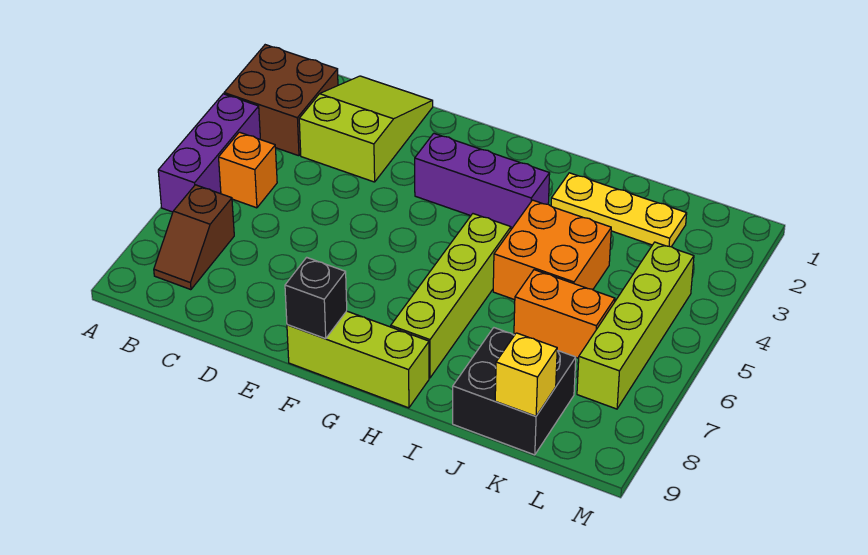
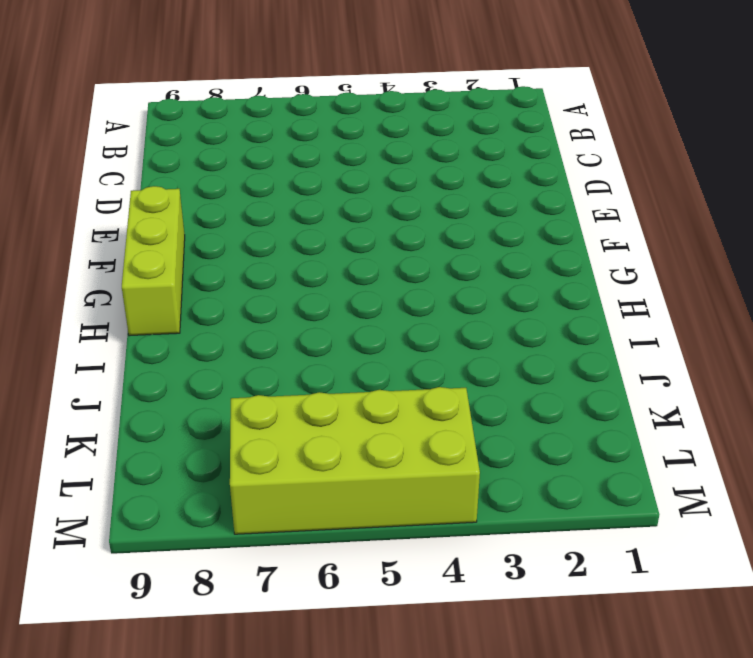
lime brick L4:M7 level 1 -> lime brick L4:L7 level 1
none -> brown brick A2:B3 level 1
none -> purple brick A4:A6 level 1
none -> orange brick B5 level 1

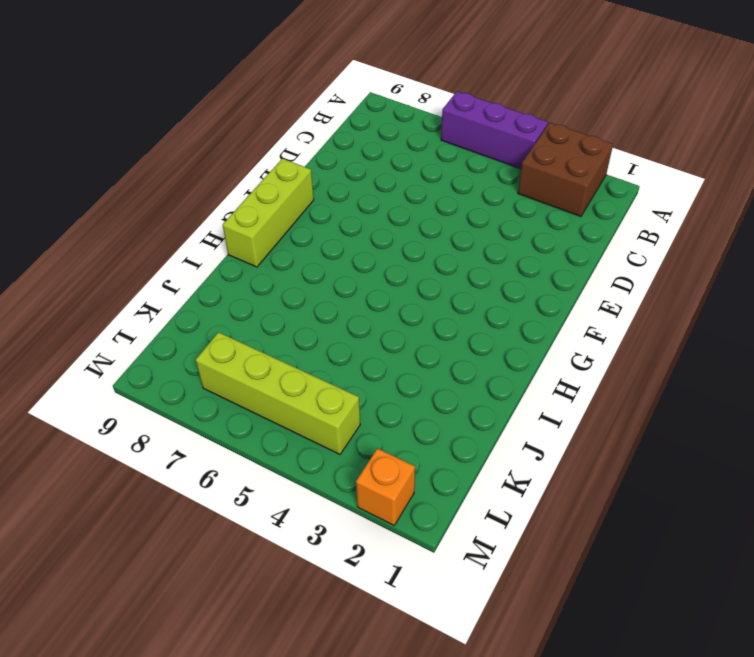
orange brick M2 level 1 -> orange brick B5 level 1
none -> brown slope B7:B8 level 1 top 7
none -> lime slope C1:D3 level 1 top 3
none -> purple brick F3:H3 level 1

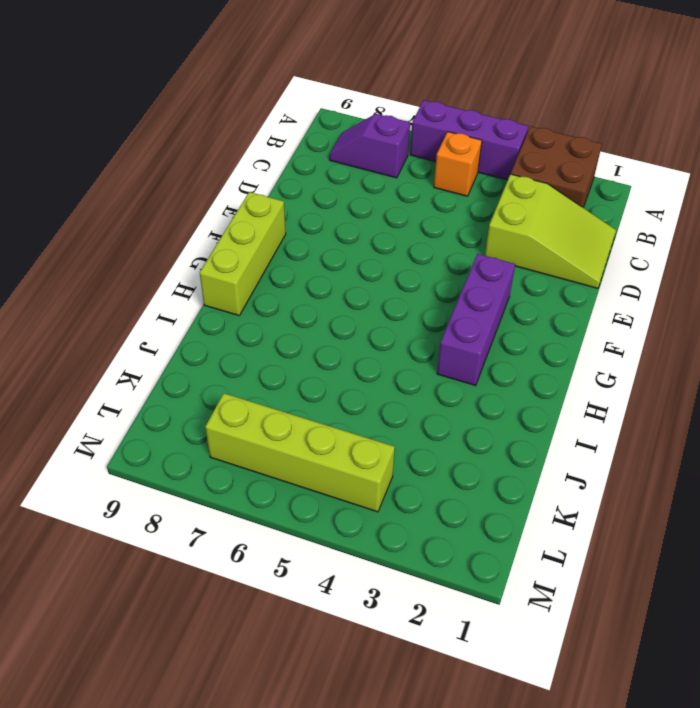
purple slope B7:B8 level 1 top 7 -> brown slope B7:B8 level 1 top 7
none -> lime brick H5:H8 level 1
none -> yellow plate I2:K2 level 1
none -> orange brick I4:J5 level 1

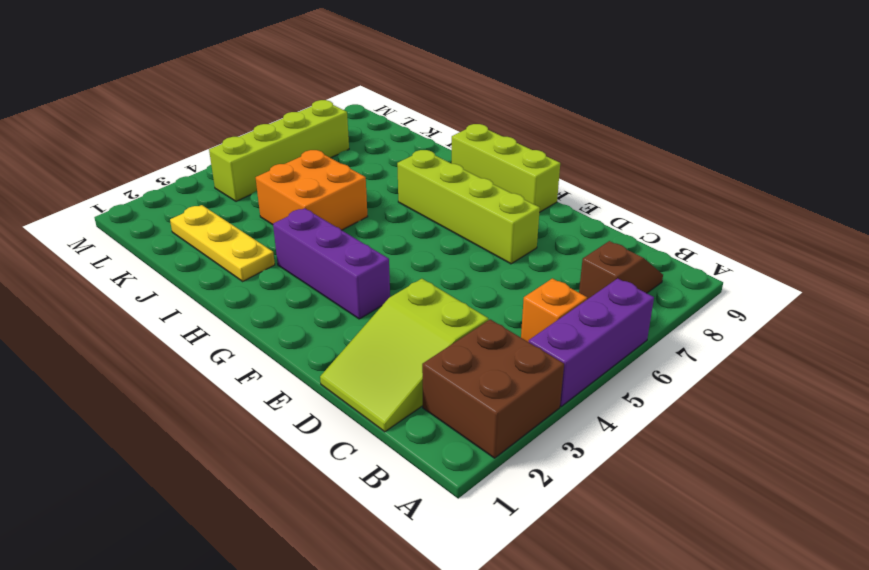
lime brick E7:H7 level 1 -> lime brick H5:H8 level 1
none -> orange brick J6:K6 level 1
none -> black brick J8:K9 level 1
none -> black brick F9 level 2

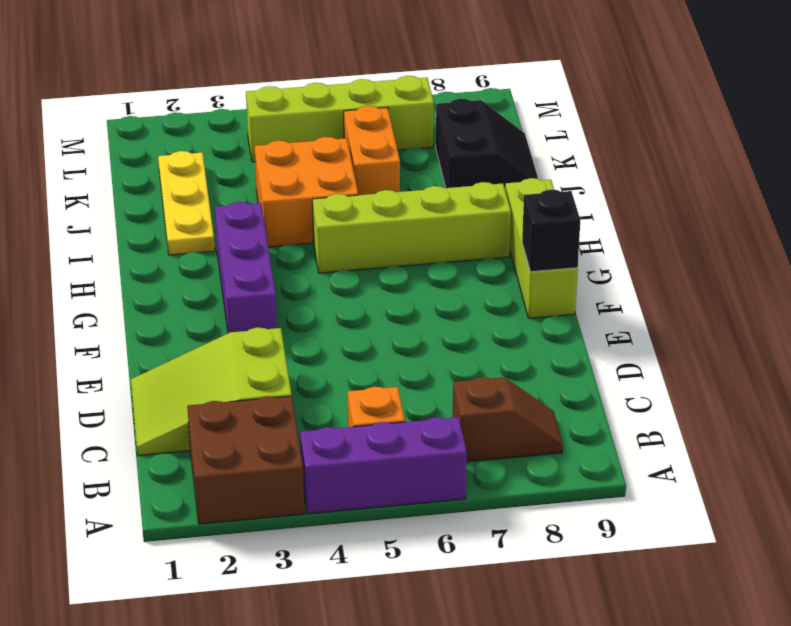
black slope J8:K9 level 1 top 8 -> black brick J8:K9 level 1
none -> yellow brick K9 level 2

